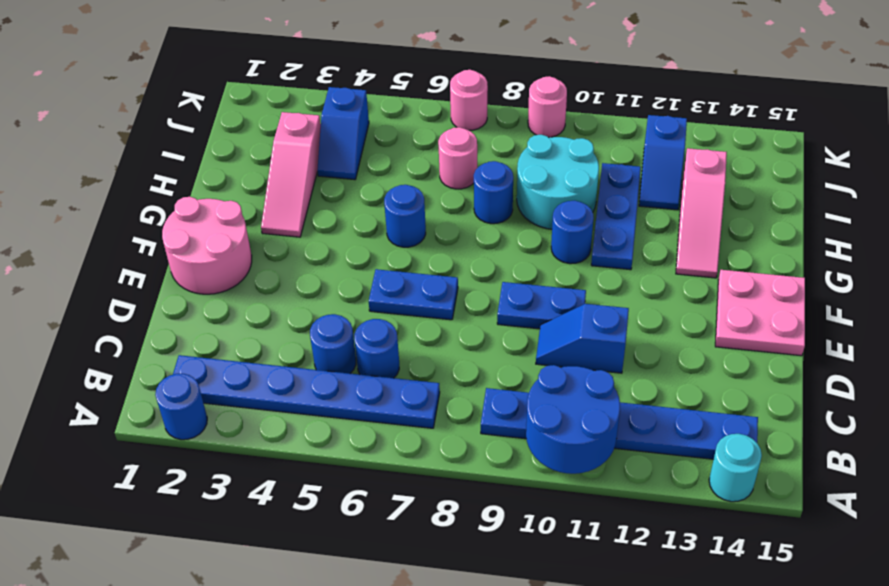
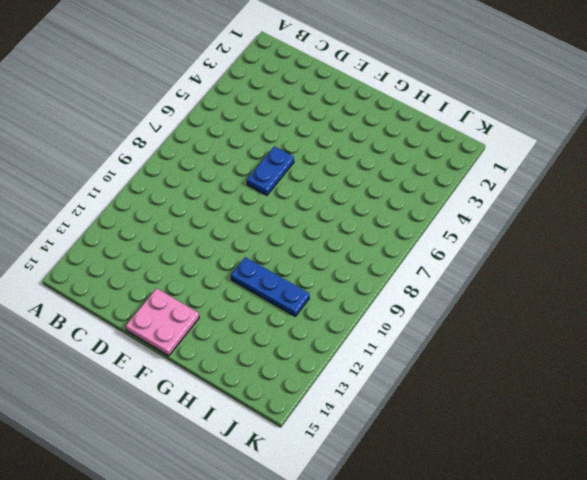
none -> blue round brick A2 level 1
none -> cyan round brick A14 level 1
none -> blue plate B2:B7 level 1

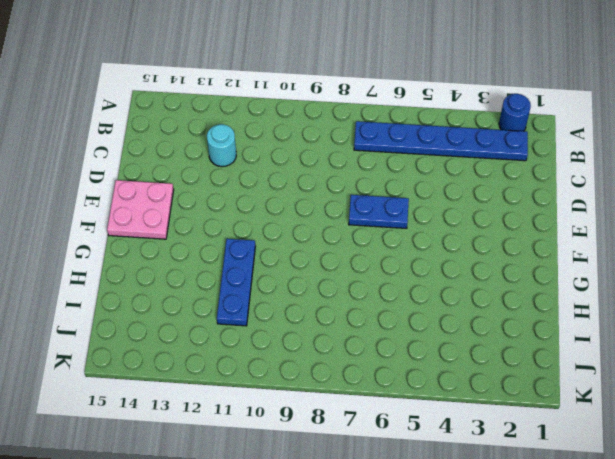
cyan round brick C12 level 1 -> cyan round brick A14 level 1
none -> blue plate B9:B14 level 1
none -> blue round brick C5 level 1
none -> blue round brick C6 level 1

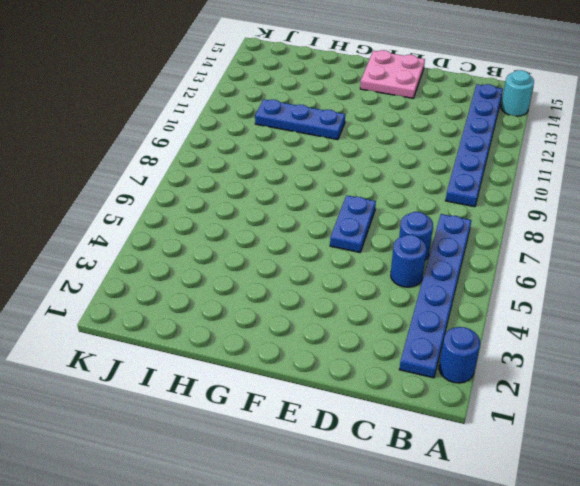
none -> blue slope D10:D11 level 1 top 11
none -> pink round brick E1:F2 level 1
none -> blue plate E9:E10 level 1

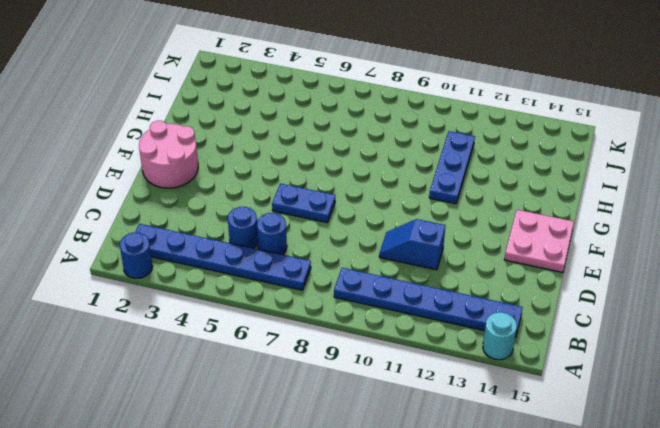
none -> blue plate E9:E10 level 1
none -> pink slope G3:I3 level 1 top I
none -> blue round brick G6 level 1

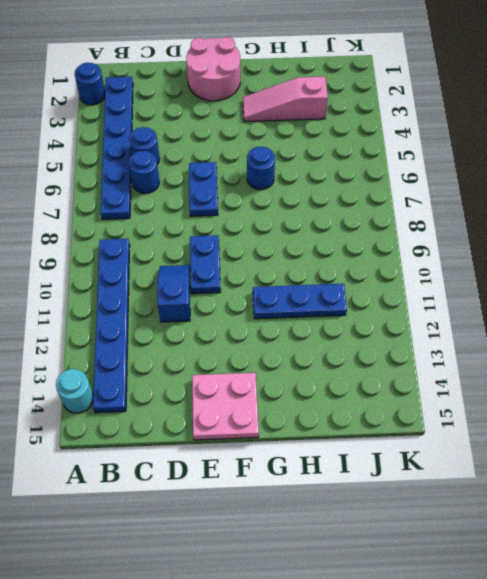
none -> blue round brick G10 level 1
none -> pink slope G13:I13 level 1 top I
none -> blue round brick H8 level 1

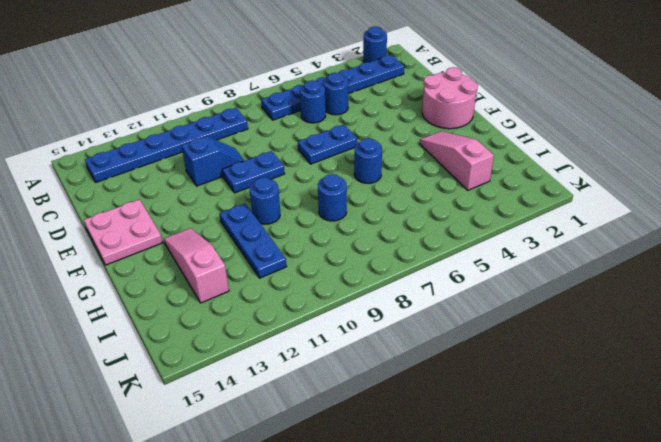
none -> cyan round brick A14 level 1
none -> cyan round brick H9:I10 level 1
none -> blue slope I4:J4 level 1 top J

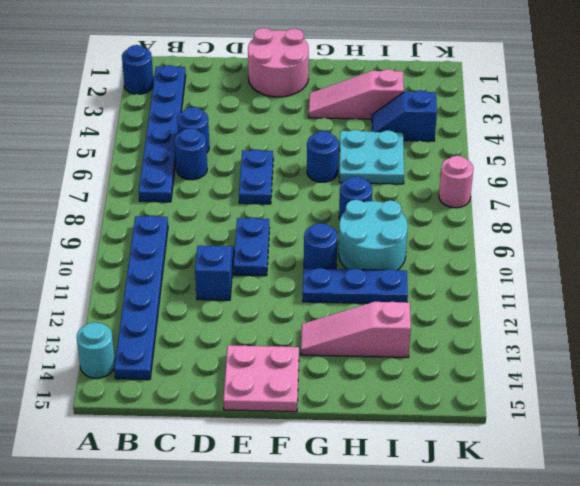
cyan plate H5:I6 level 1 -> none
none -> pink round brick I7 level 1
none -> blue slope I12:J12 level 1 top J
none -> pink round brick K9 level 1

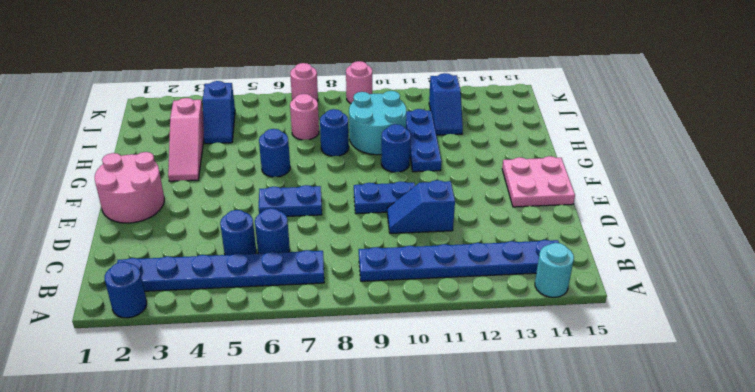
none -> pink slope G13:I13 level 1 top I
none -> blue round brick A10:B11 level 2

